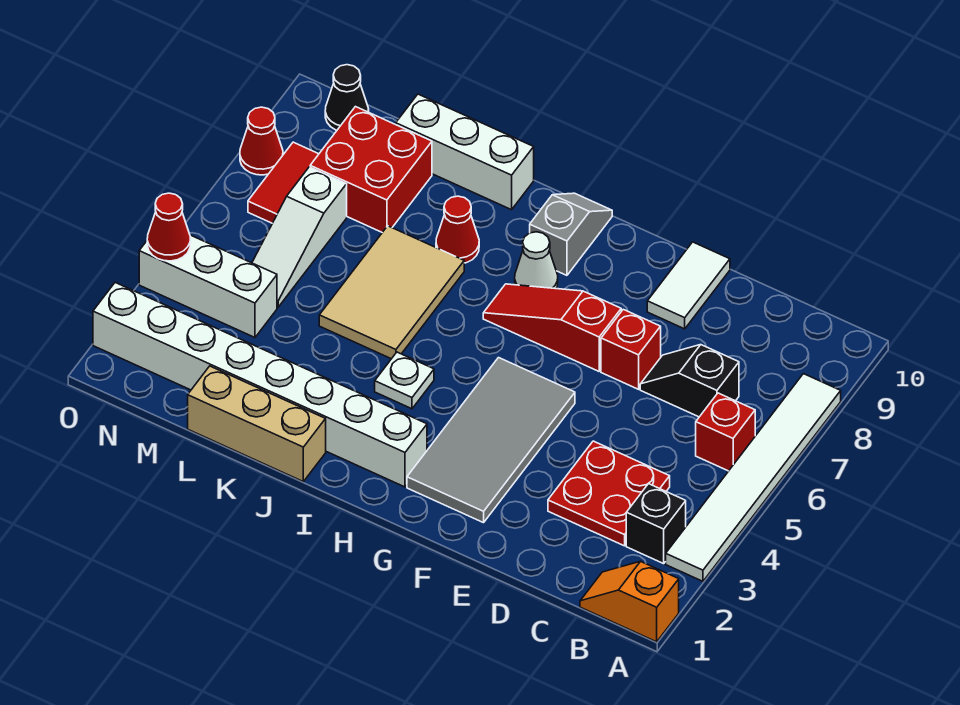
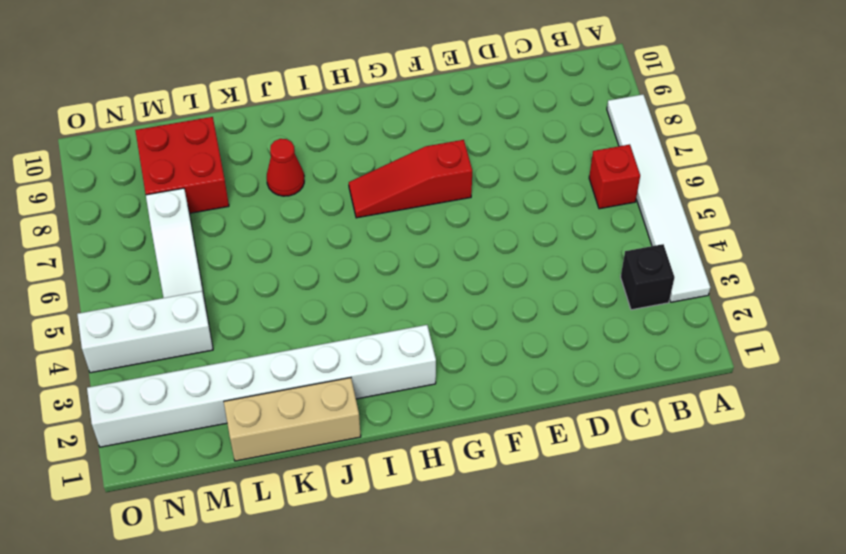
none -> orange slope A1:B1 level 1 top A
none -> red plate C3:D4 level 1
none -> black slope C7:D7 level 1 top C

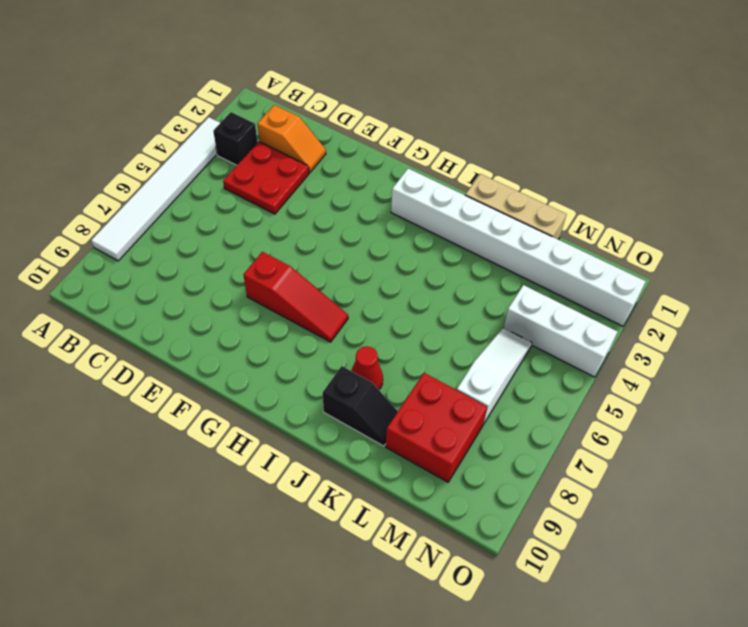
orange slope C2:D2 level 1 top C -> orange slope A1:B1 level 1 top A
black slope J9:K9 level 1 top J -> black slope C7:D7 level 1 top C
none -> red brick B6 level 1
none -> red brick E7 level 1
none -> white tile E9:E10 level 1

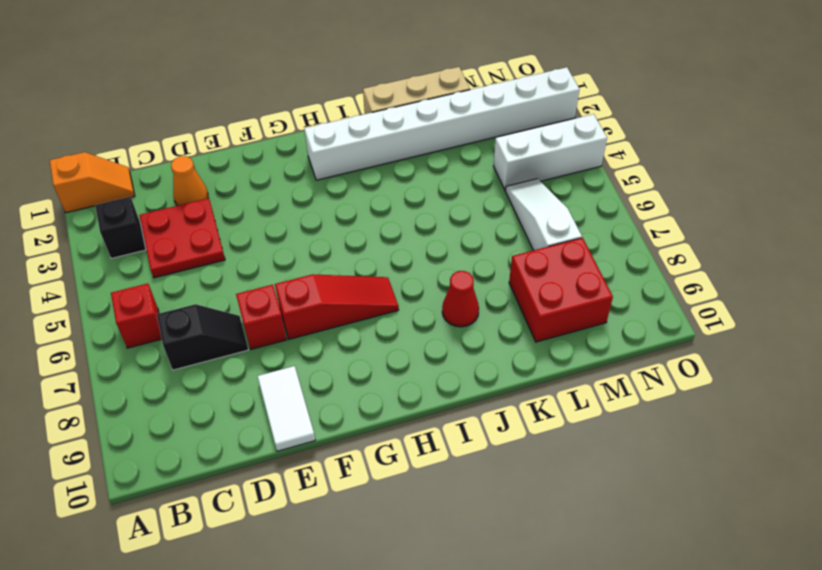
orange cone D2 level 1 -> none
none -> white tile A3:A8 level 1
none -> grey tile F2:G5 level 1
none -> white cone H8 level 1

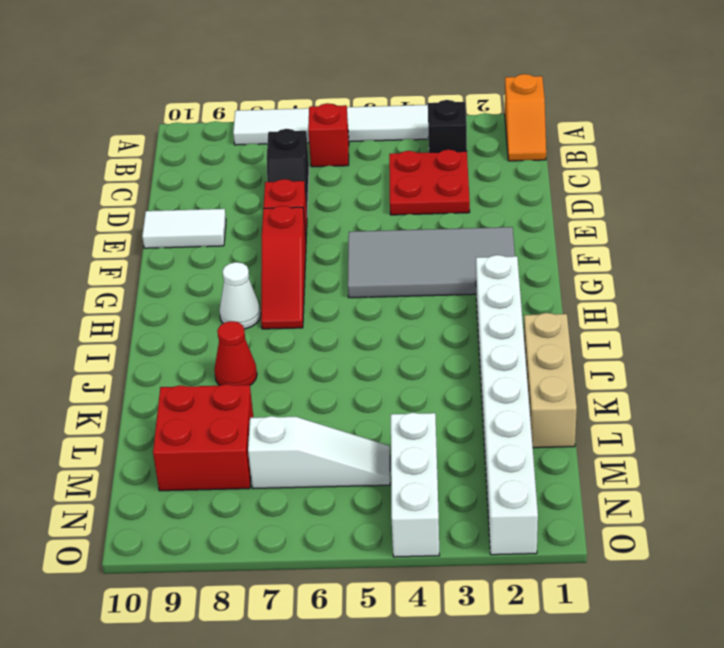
none -> grey slope H9:H10 level 1 top 9
none -> white plate I4 level 1
none -> tan tile J5:K7 level 1

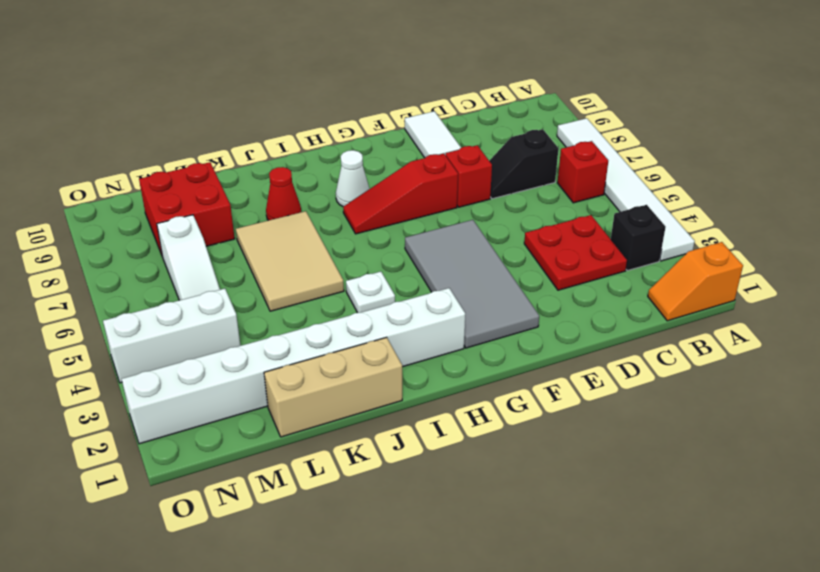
none -> grey slope H9:H10 level 1 top 9
none -> white brick J10:L10 level 1
none -> red tile N7:N8 level 1

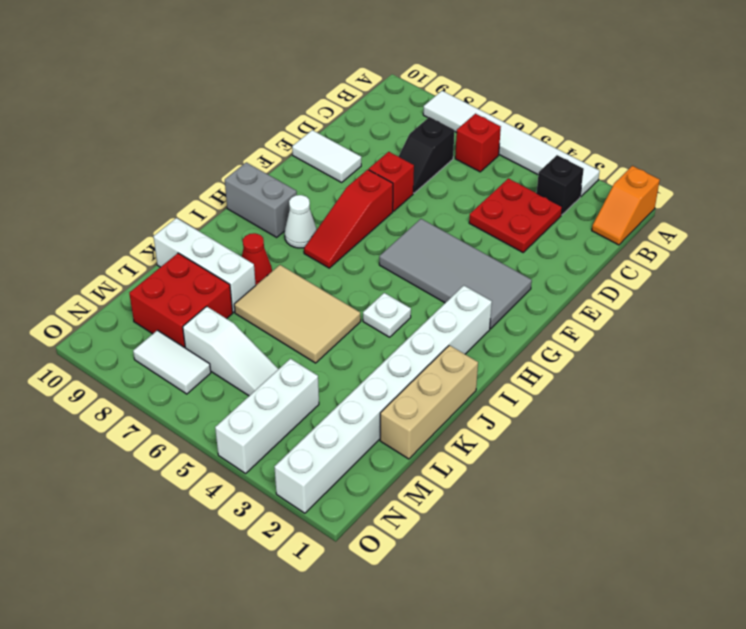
grey brick H9:H10 level 1 -> grey slope H9:H10 level 1 top 9
white brick K8:K10 level 1 -> white brick J10:L10 level 1
white tile N7:N8 level 1 -> red tile N7:N8 level 1
none -> black cone N10 level 1
none -> red cone O8 level 1
none -> red cone O4 level 2

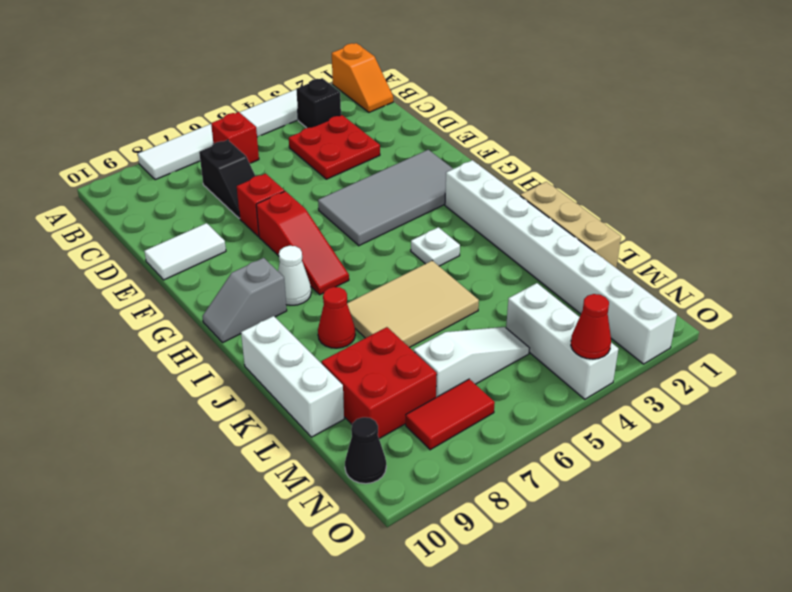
none -> red cone O8 level 1

